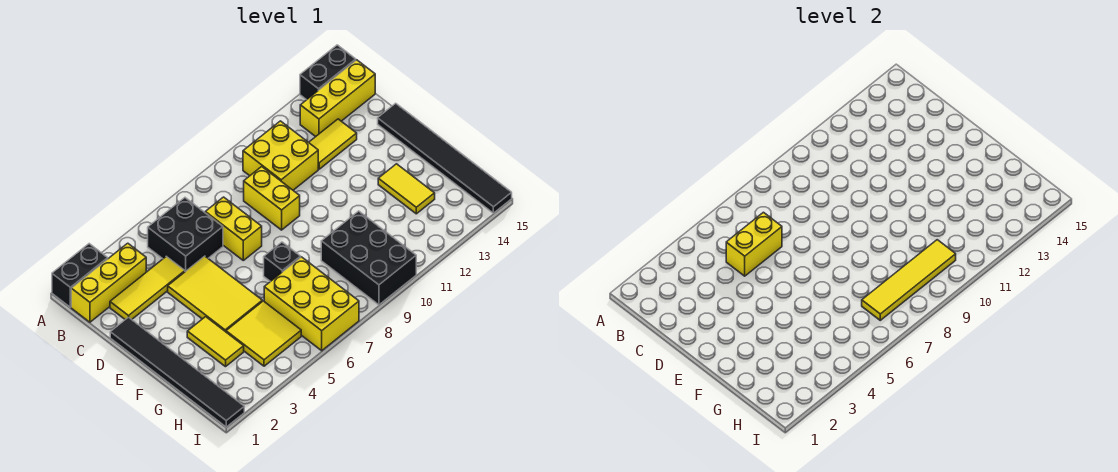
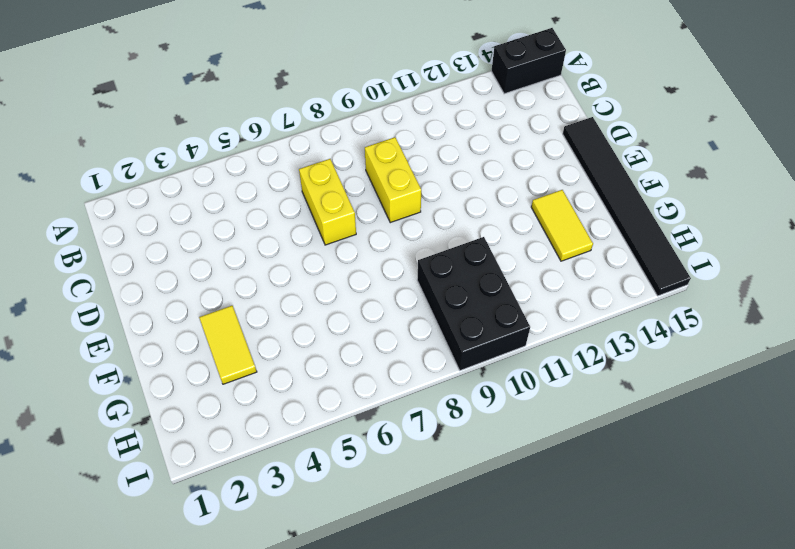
none -> black brick A1:A2 level 1
none -> yellow brick B1:B3 level 1
none -> black brick B5:C6 level 1

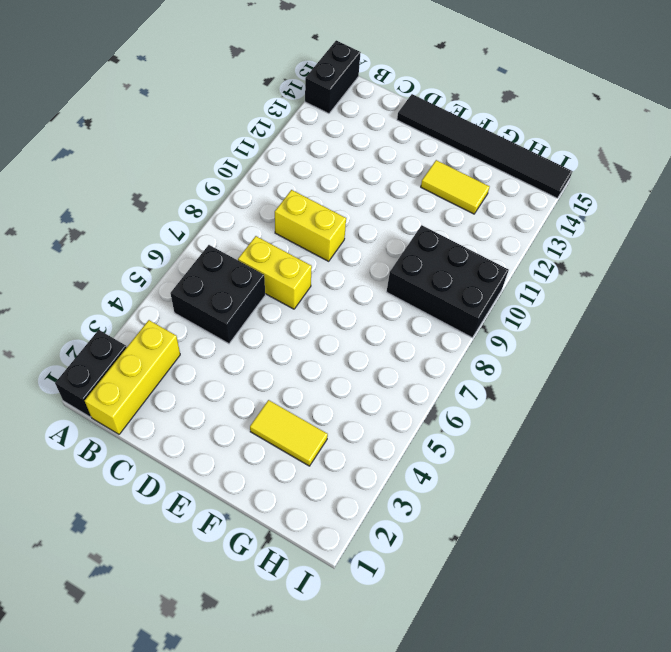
none -> yellow brick B10:C11 level 1
none -> yellow brick B13:B15 level 1
none -> yellow tile C2:C4 level 1

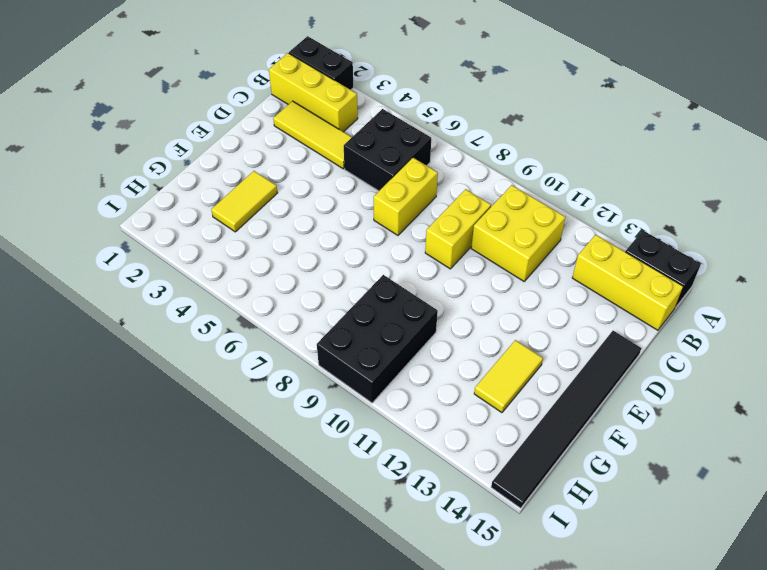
none -> yellow tile C12:C13 level 1
none -> black tile D1:I1 level 1
none -> yellow tile D4:F5 level 1

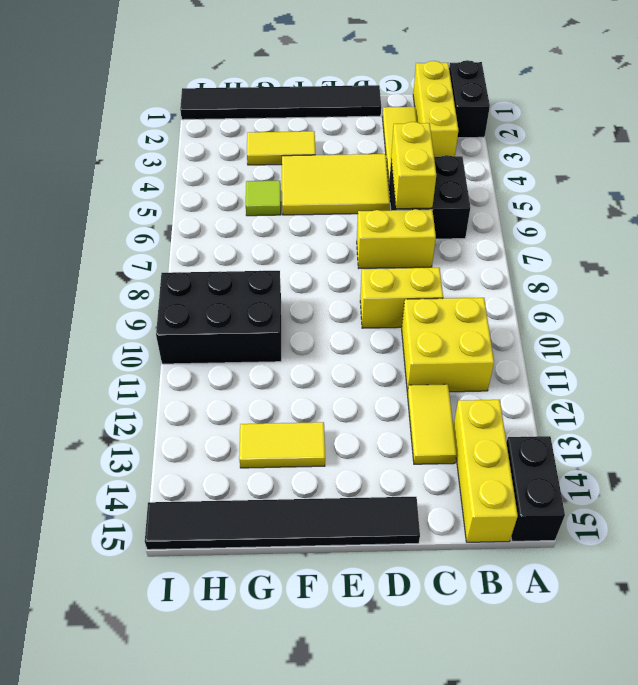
lime tile G5 level 1 -> yellow tile G4:H5 level 1
none -> black brick F7 level 1
none -> yellow brick G6:I7 level 1
none -> yellow tile H7:H10 level 2

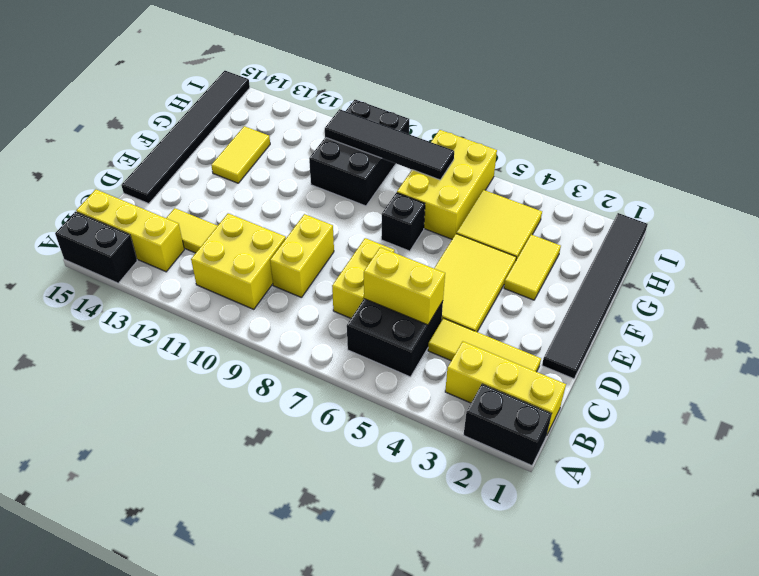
black tile H7:H10 level 2 -> yellow tile H7:H10 level 2

